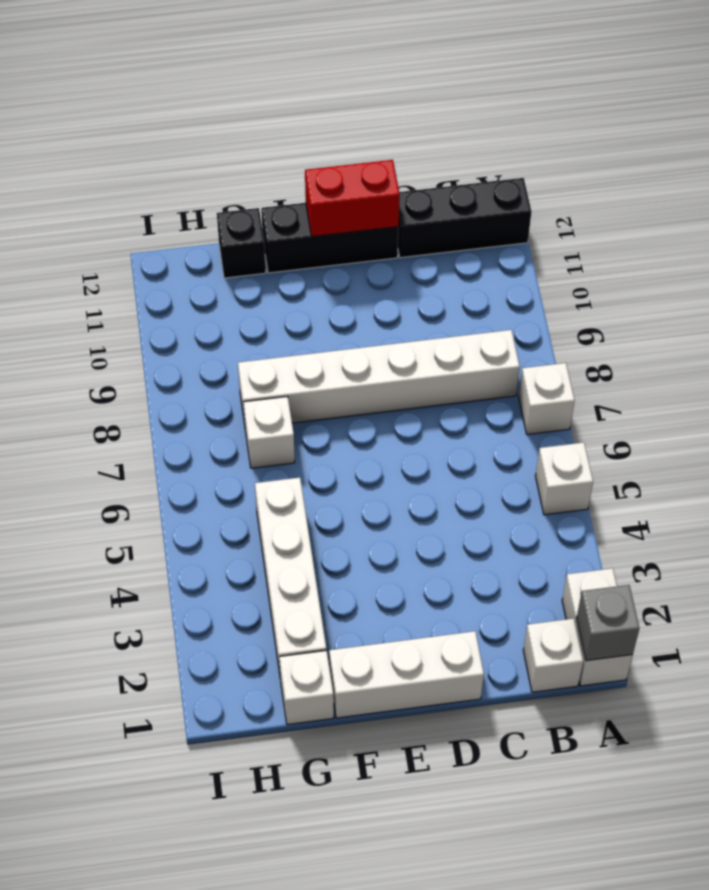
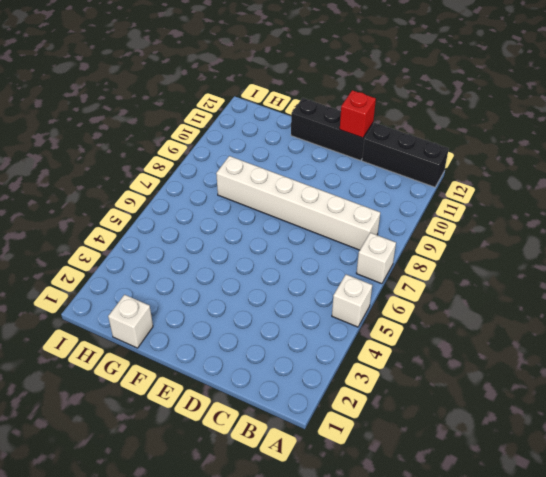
red brick D12 level 2 -> red brick D12:E12 level 2
none -> white brick A1:A2 level 1
none -> white brick B1 level 1
none -> white brick D1:F1 level 1

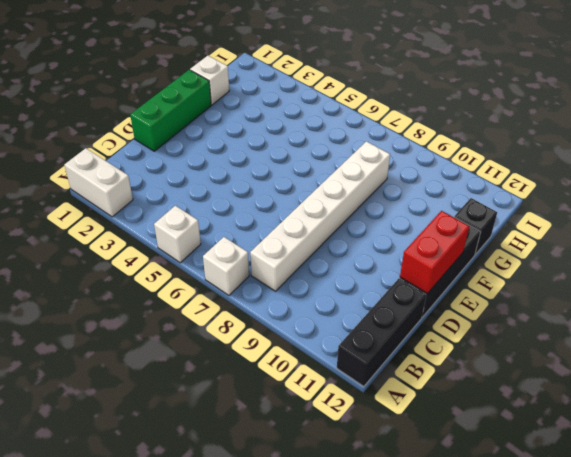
green brick D1:F1 level 1 -> white brick D1:F1 level 1
none -> white brick B1 level 1
none -> white brick G2:G5 level 1
none -> white brick G7 level 1

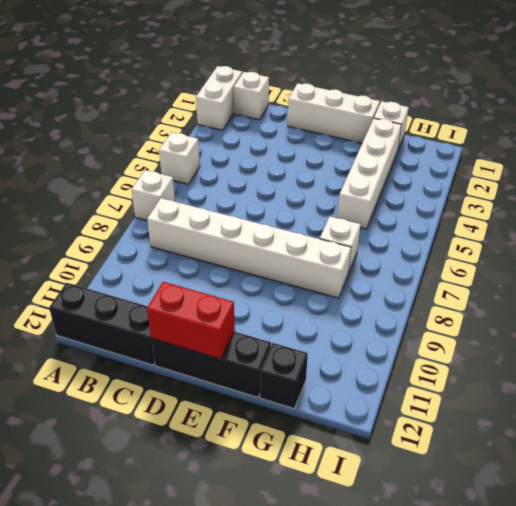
none -> grey brick A1 level 2

